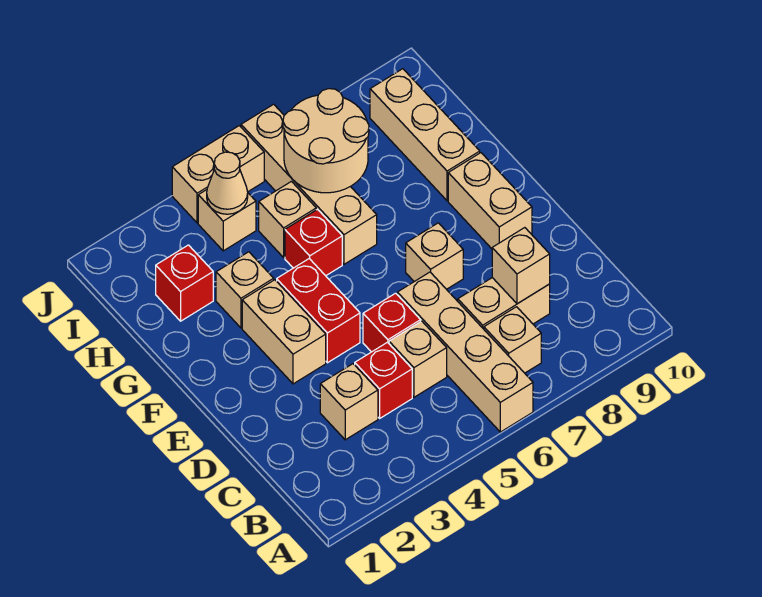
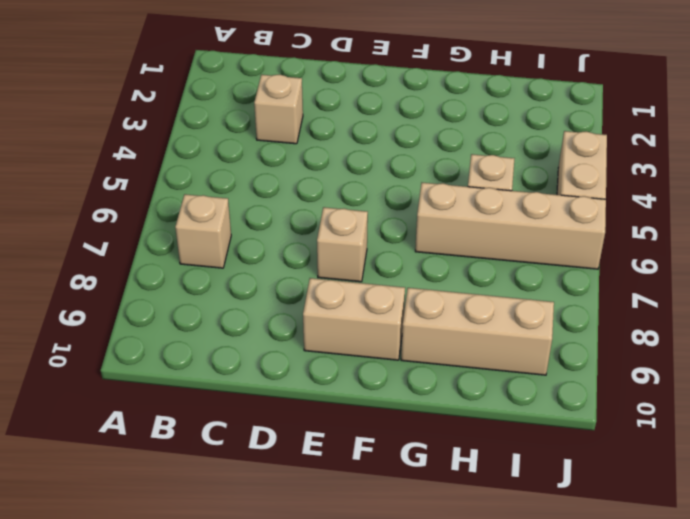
none -> tan brick A6:D6 level 1
none -> red brick C4 level 1
none -> tan brick C5 level 1

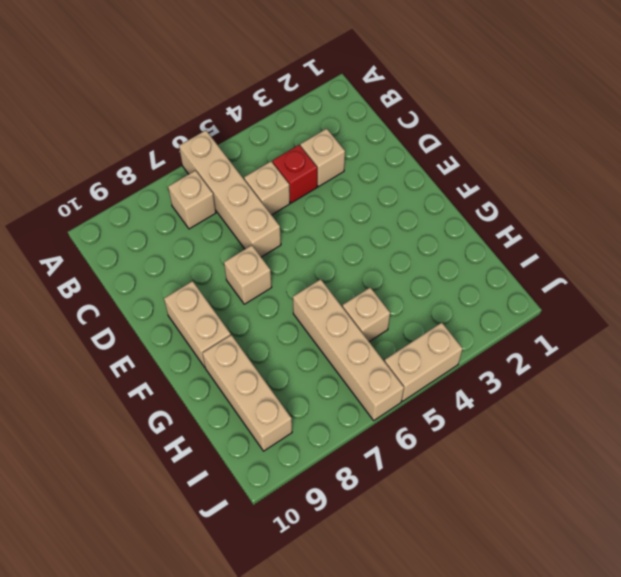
none -> tan brick C7:C8 level 1
none -> red brick D5 level 1
none -> tan brick E3:F3 level 1

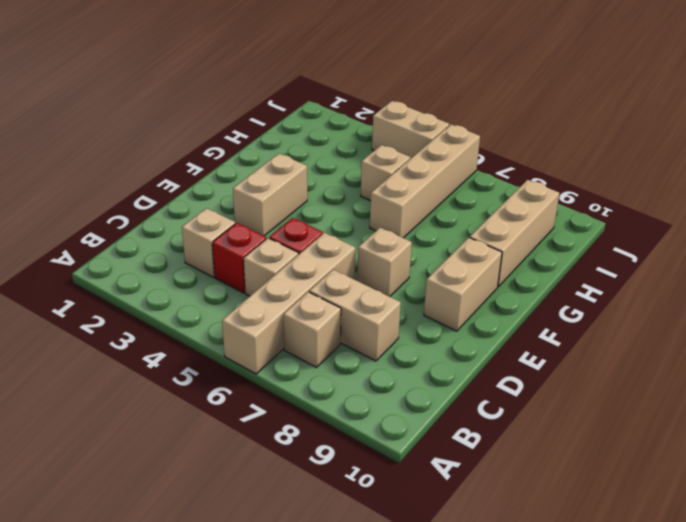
none -> red brick E4:F4 level 1
none -> tan brick G3 level 1
none -> red brick G5 level 1

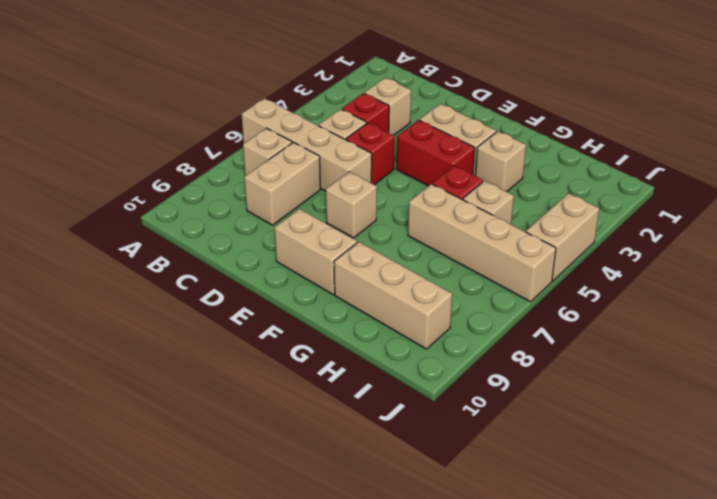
none -> red brick H2 level 1
none -> tan brick I4 level 1
none -> tan brick C8 level 2

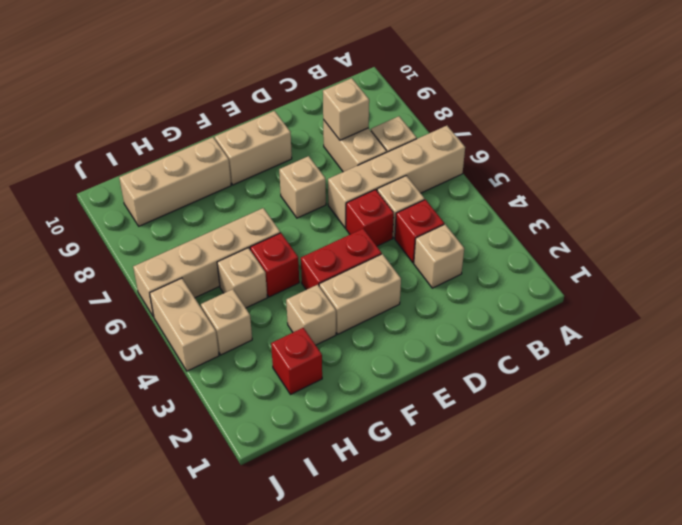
none -> tan round brick H6:I7 level 2
none -> tan cone I4 level 2

